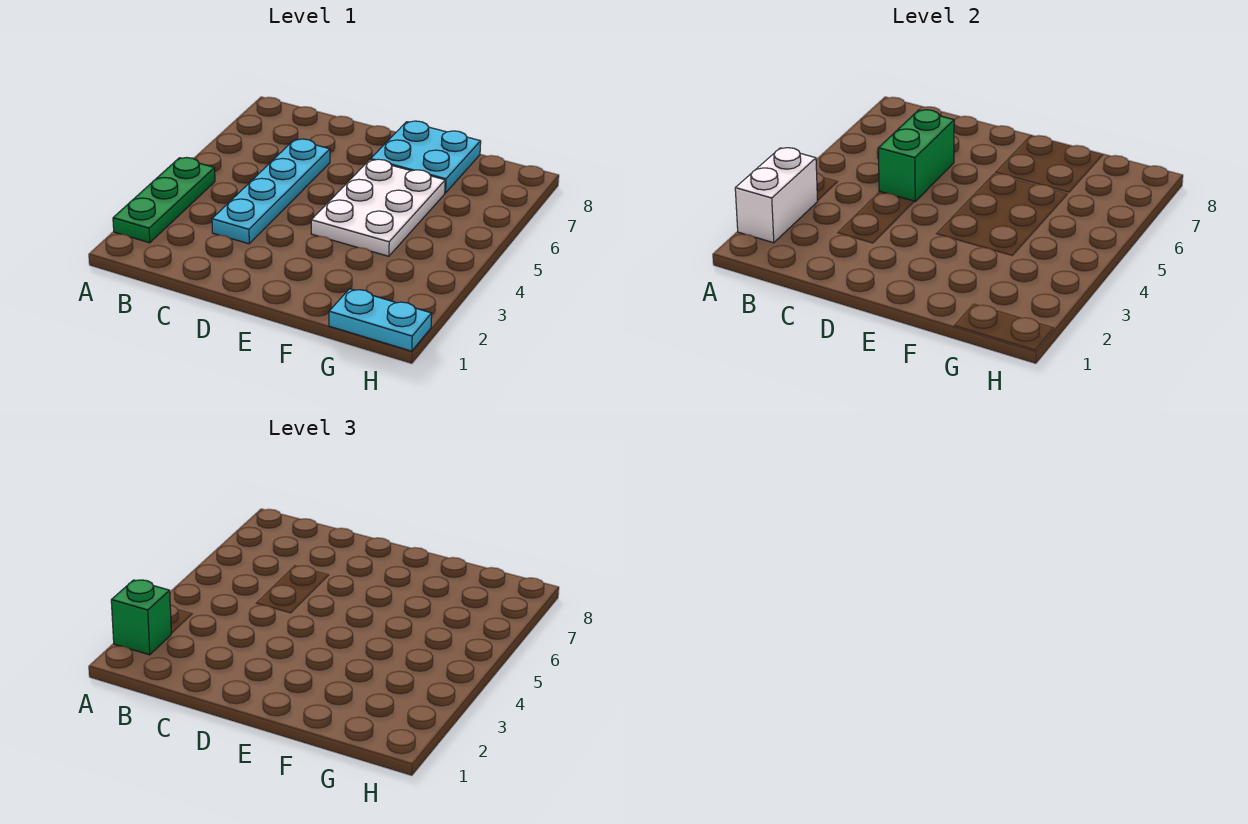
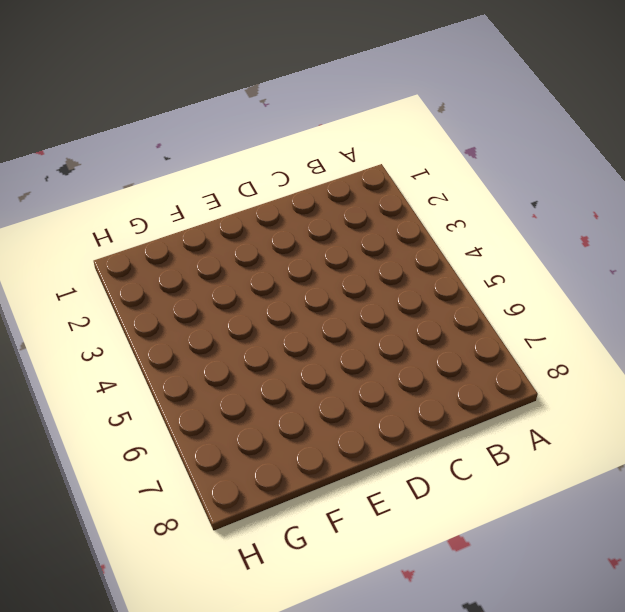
none -> green plate A2:A4 level 1
none -> cyan plate C3:C6 level 1

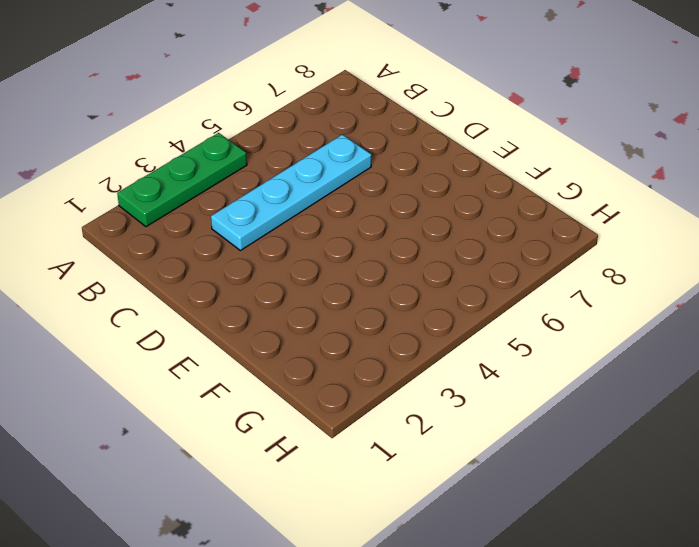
none -> white plate E4:F6 level 1
none -> cyan plate E7:F8 level 1

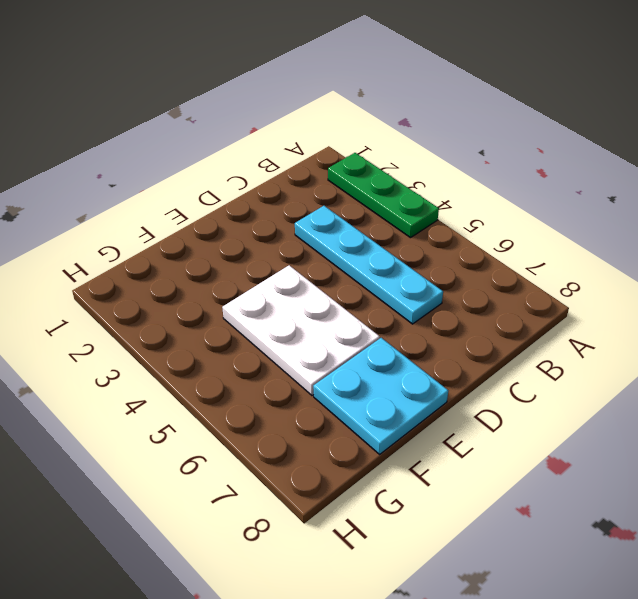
none -> cyan plate G1:H1 level 1
none -> white brick A2:A3 level 2

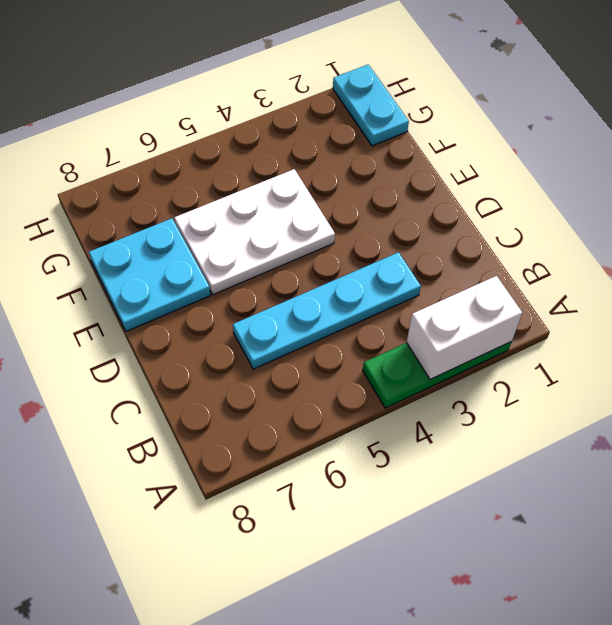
none -> green brick C5:C6 level 2
none -> green brick A2 level 3

